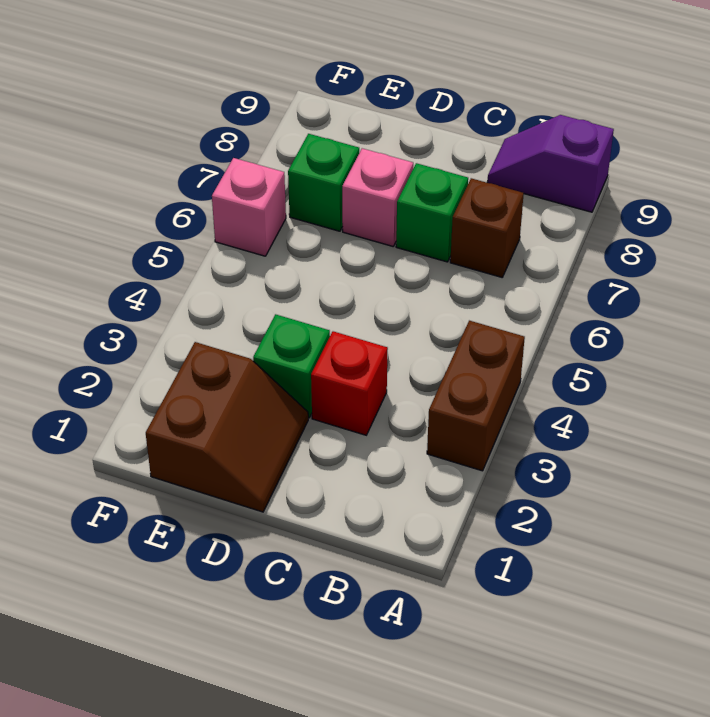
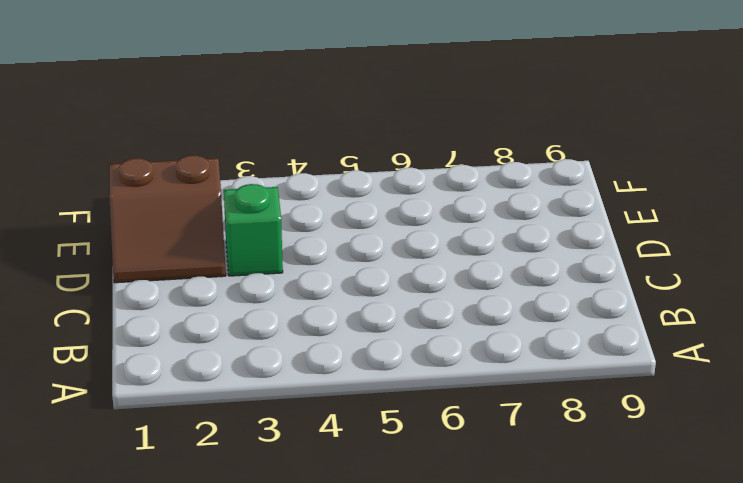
none -> brown brick A3:A4 level 1
none -> purple slope A9:B9 level 1 top A

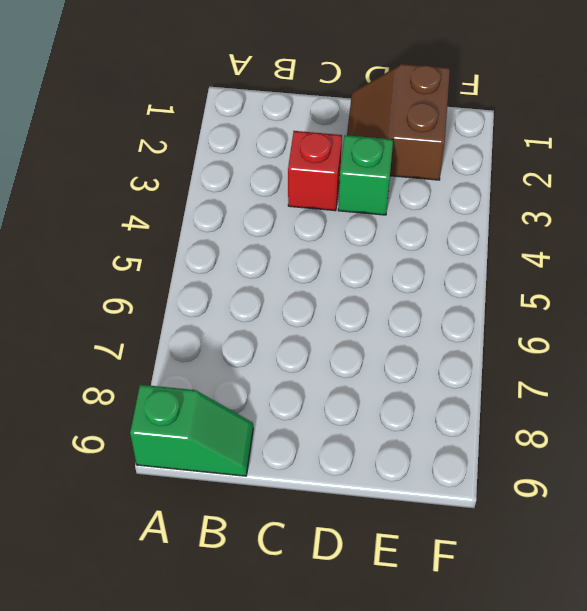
green slope A9:B9 level 1 top A -> purple slope A9:B9 level 1 top A
none -> brown brick A3:A4 level 1
none -> brown brick B7 level 1

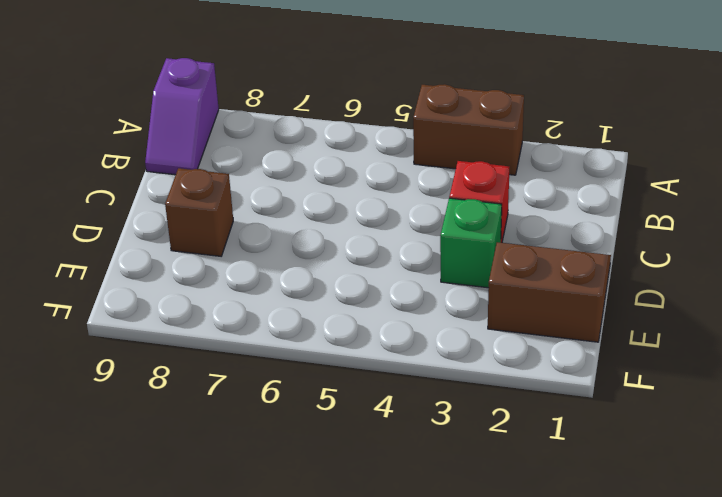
brown brick D8 level 1 -> brown brick B7 level 1
none -> green brick C7 level 1
none -> pink brick D7 level 1

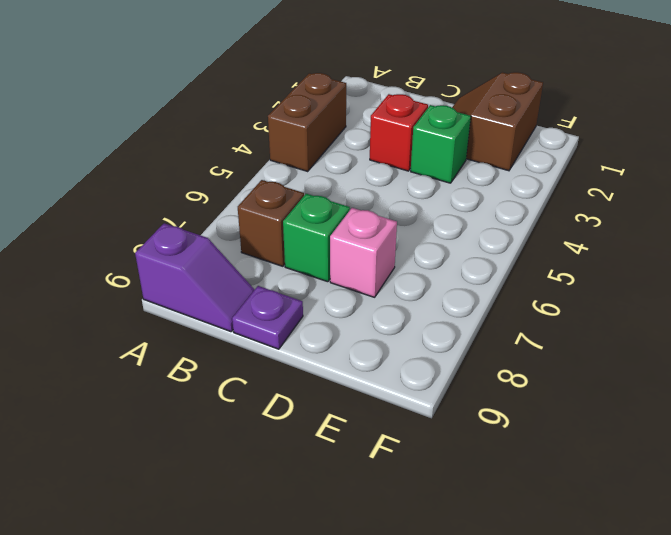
purple plate C9 level 1 -> none
none -> green brick E7 level 1
none -> pink brick F6 level 1

